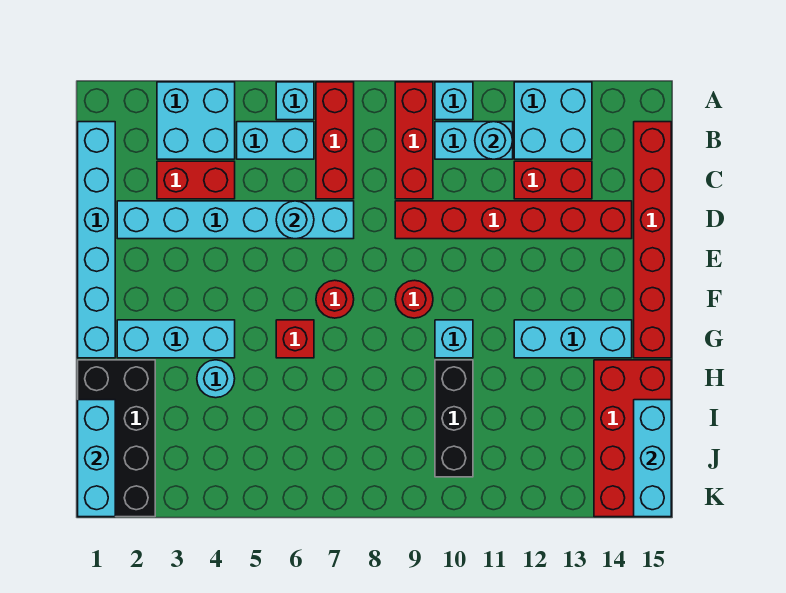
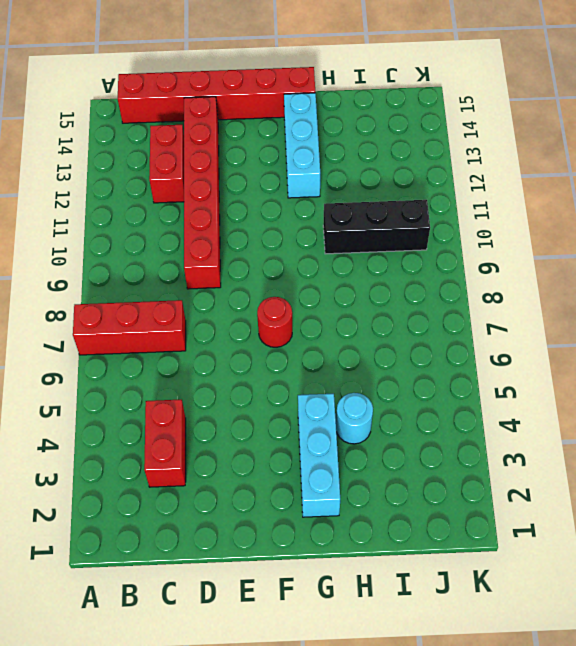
none -> cyan brick A3:B4 level 1
none -> cyan brick A6 level 1
none -> red brick A9:C9 level 1

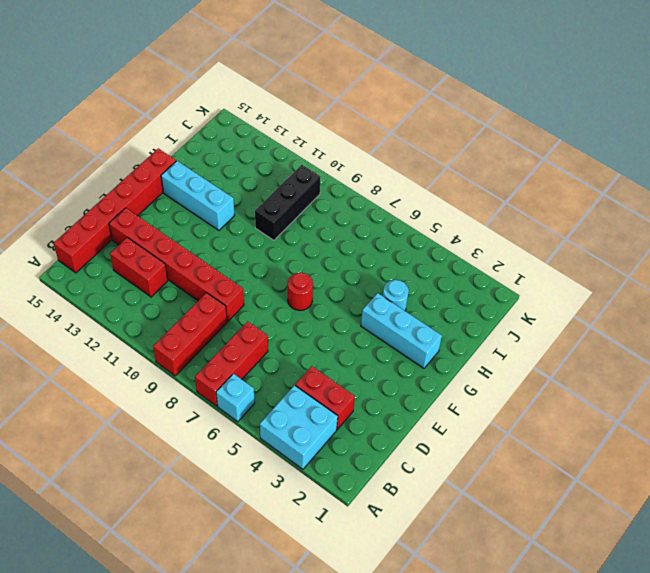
none -> cyan brick A10 level 1
none -> cyan brick A12:B13 level 1
none -> cyan brick B1:G1 level 1

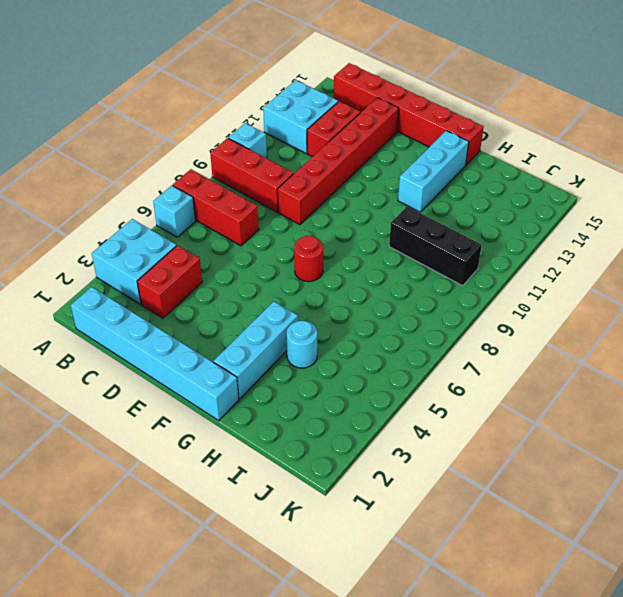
none -> cyan brick B5:B6 level 1
none -> cyan brick B10:B11 level 1
none -> cyan brick D2:D7 level 1

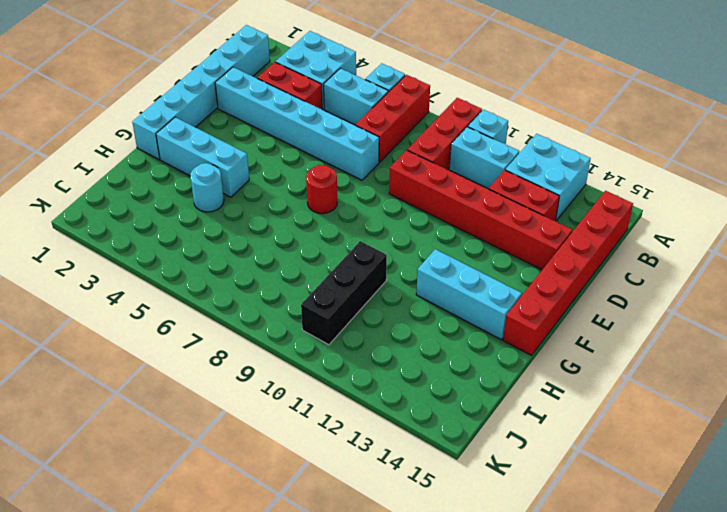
none -> red round brick F9 level 1
none -> red brick G6 level 1
none -> cyan brick G10 level 1

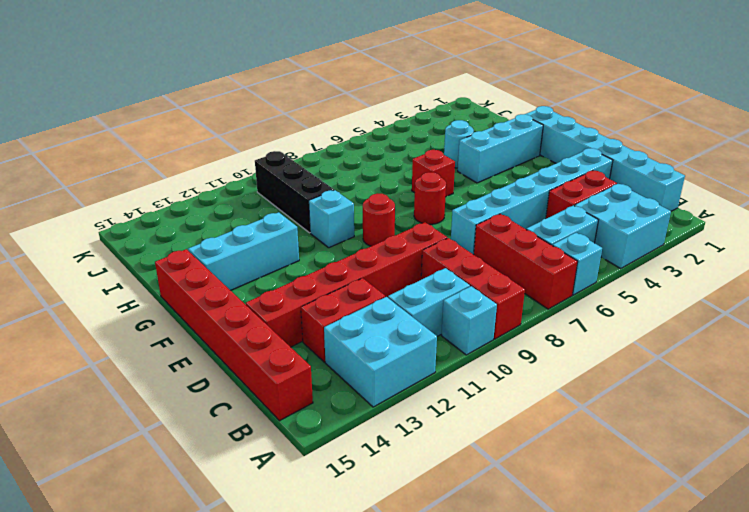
none -> black brick H1:K2 level 1
none -> red brick H14:K15 level 1
none -> cyan round brick B11 level 2

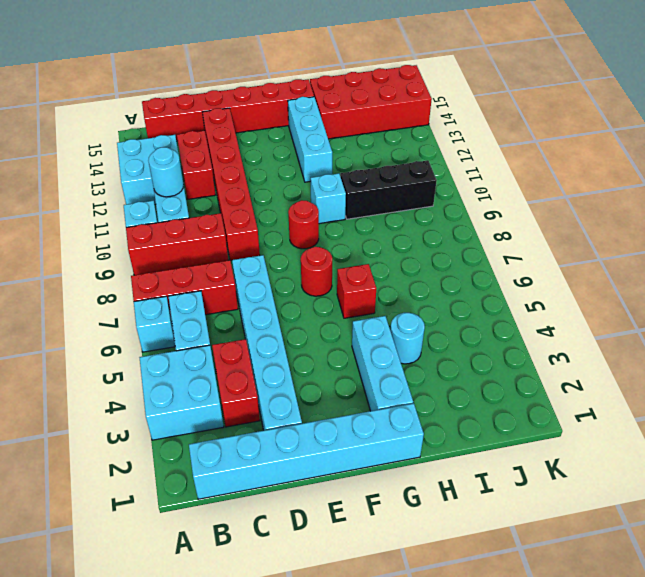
none -> black brick H1:K2 level 1
none -> cyan round brick D6 level 2
none -> cyan brick I1:K1 level 2

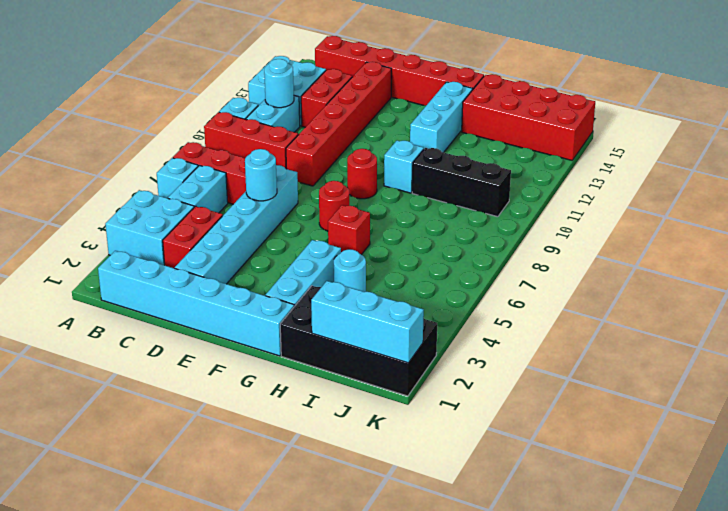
none -> cyan brick I15:K15 level 2

